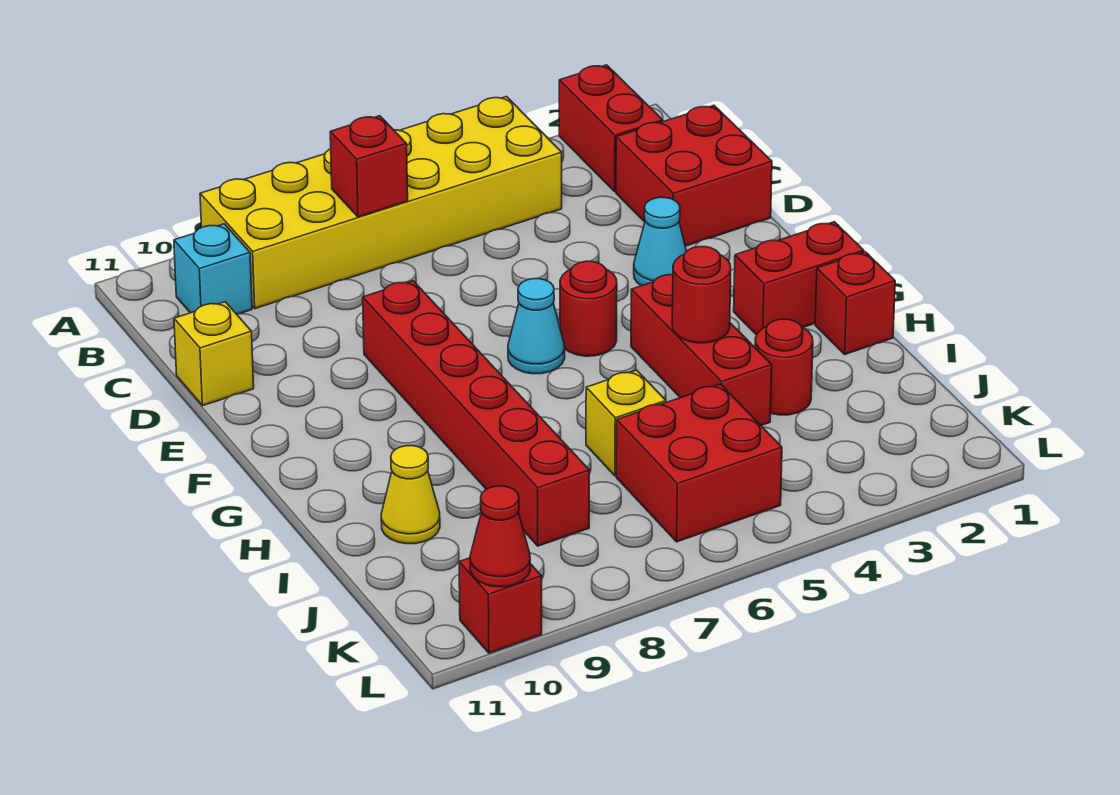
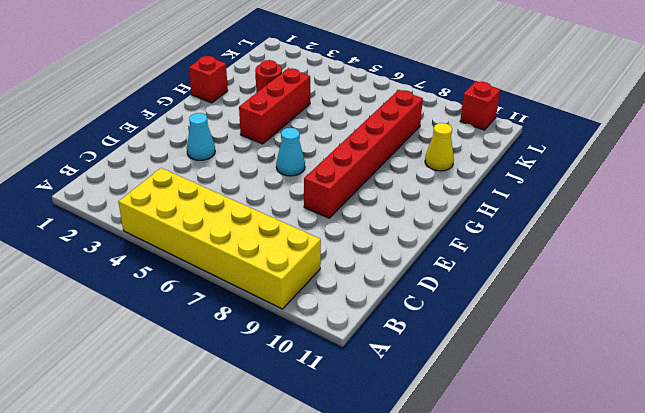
none -> red brick A2:B2 level 1
none -> cyan brick B10 level 1
none -> red brick C1:D2 level 1

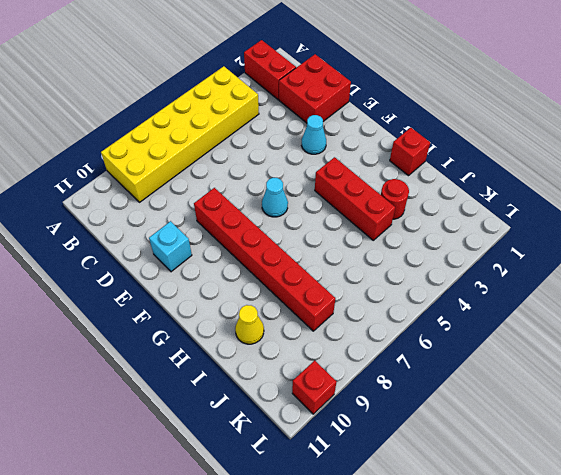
cyan brick E10 level 1 -> cyan brick B10 level 1
none -> yellow brick D11 level 1
none -> red round brick F5 level 1
none -> red brick G1:G2 level 1

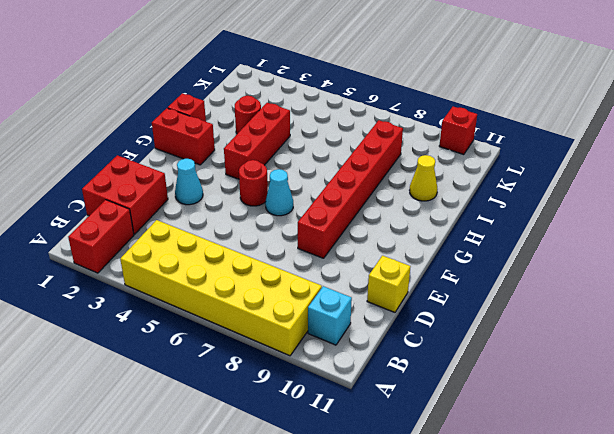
none -> yellow brick I6 level 1
none -> red brick J5:K6 level 1
none -> red brick B7 level 2

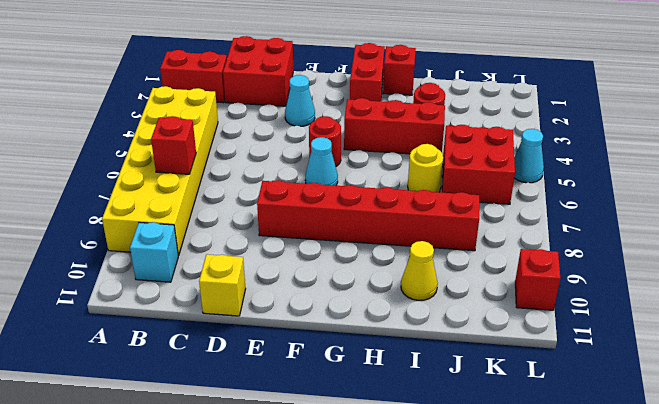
yellow round brick I6 level 1 -> yellow brick I6 level 1
cyan cone L5 level 1 -> none
none -> red round brick H4 level 2
none -> red cone L10 level 2

